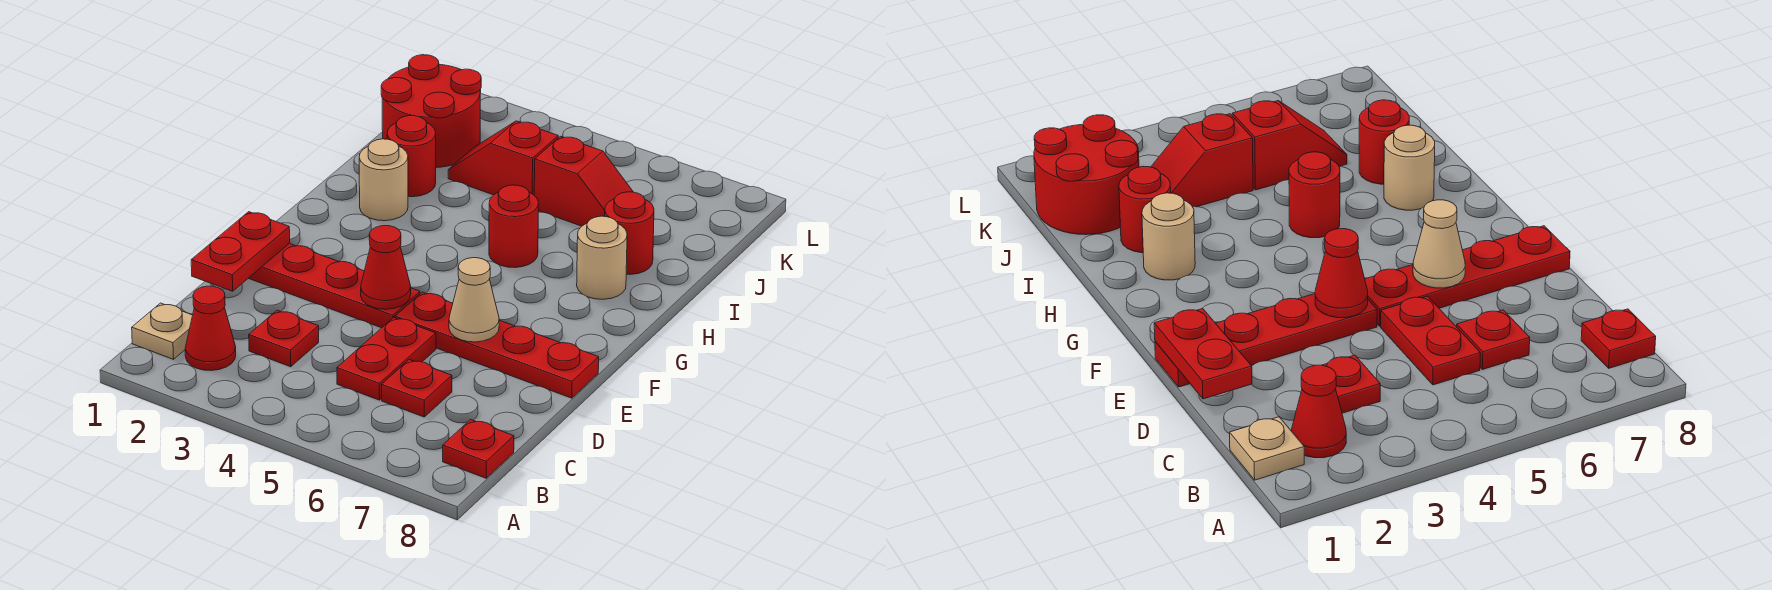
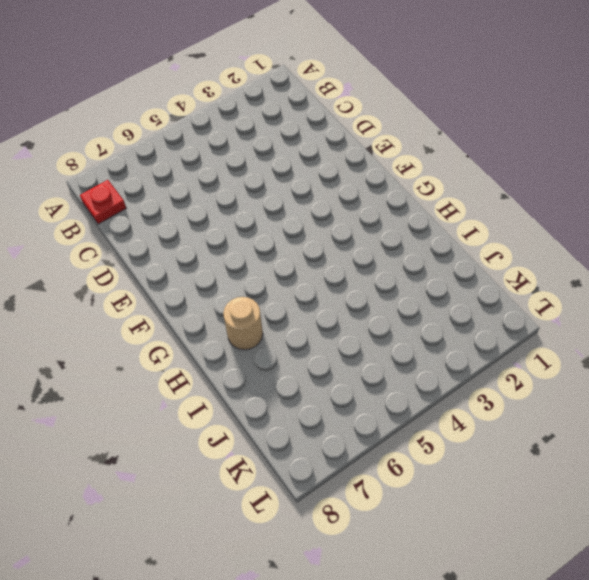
none -> tan plate B1 level 1
none -> red cone B2 level 1
none -> red plate C3 level 1

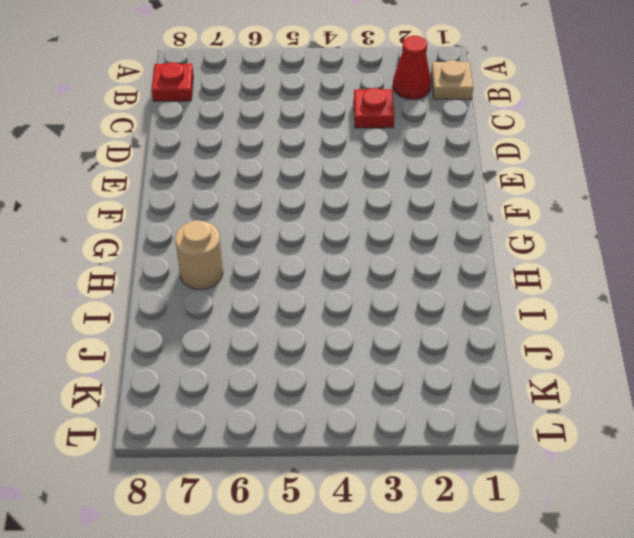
none -> red plate C5:D5 level 1
none -> red plate C6 level 1
none -> red plate E1:E4 level 1

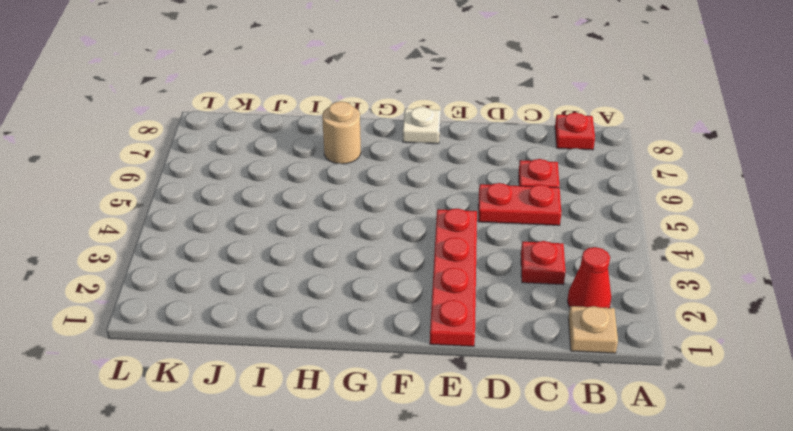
white plate F8 level 1 -> none
none -> red plate E5:E8 level 1
none -> tan round brick H2 level 1
none -> red round brick H5 level 1

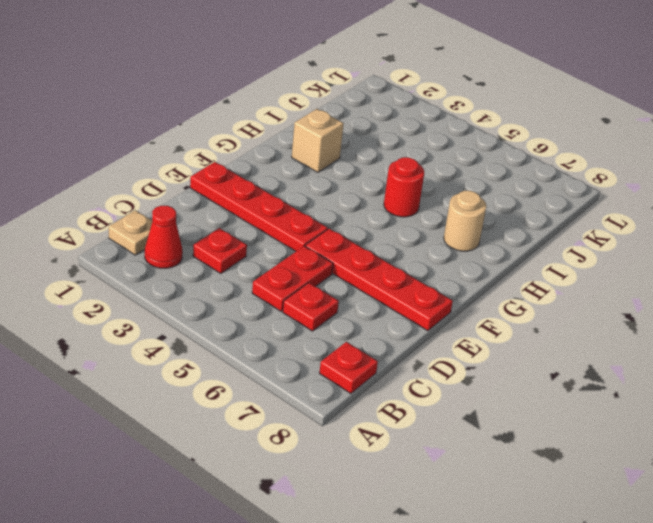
tan brick H2 level 1 -> tan round brick H2 level 1
none -> red round brick I2 level 1
none -> red round brick I7 level 1
none -> red round brick J1:K2 level 1

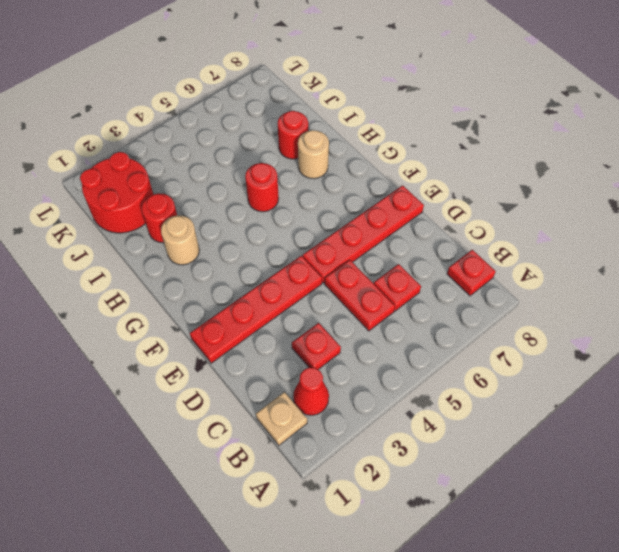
none -> red slope J3:J4 level 1 top 4
none -> red slope J5:J6 level 1 top 5
none -> red plate D1:E1 level 2

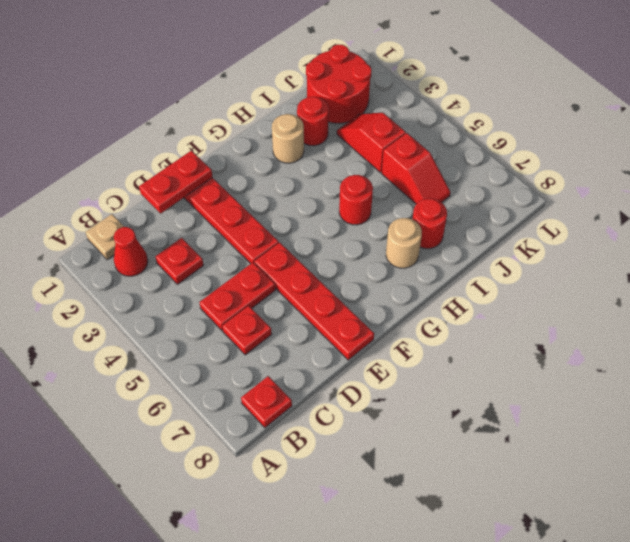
none -> red cone E4 level 2
none -> tan cone E6 level 2

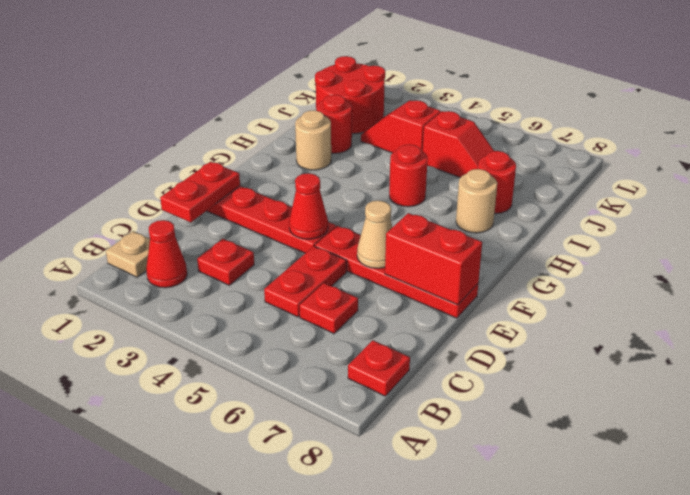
red brick E7:E8 level 2 -> none

